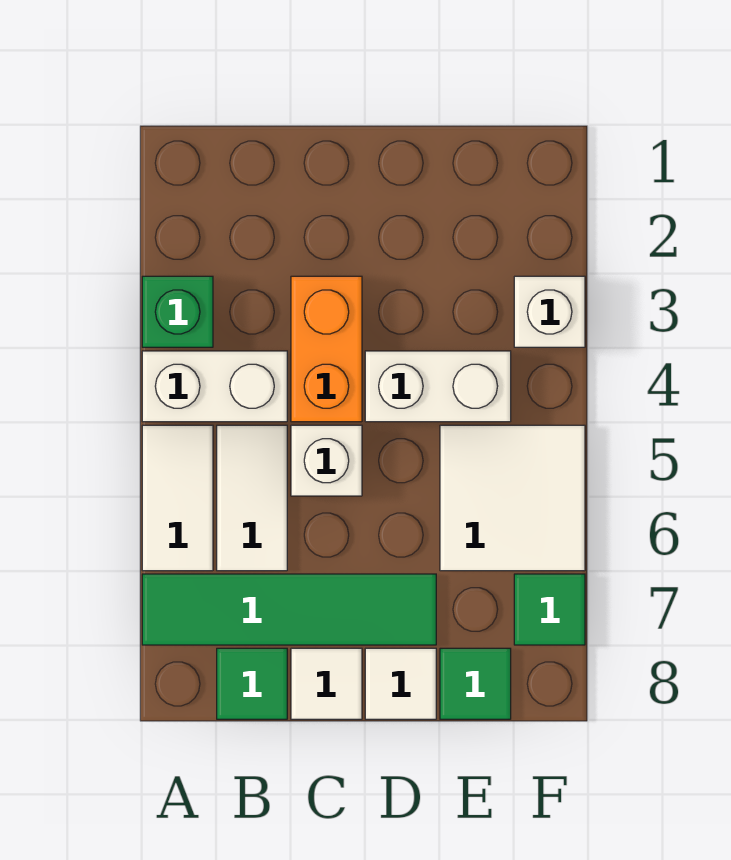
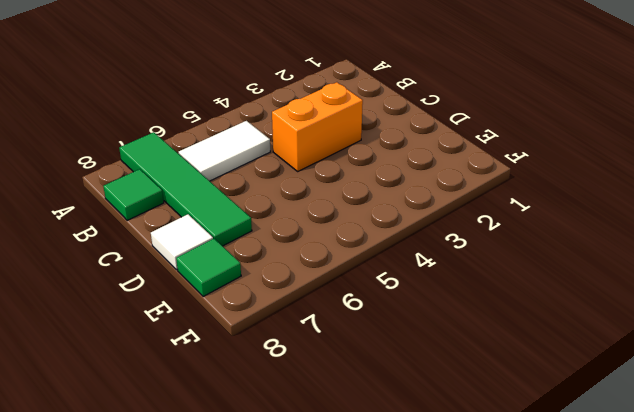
none -> green brick A3 level 1
none -> white brick A4:B4 level 1
none -> white tile A5:A6 level 1

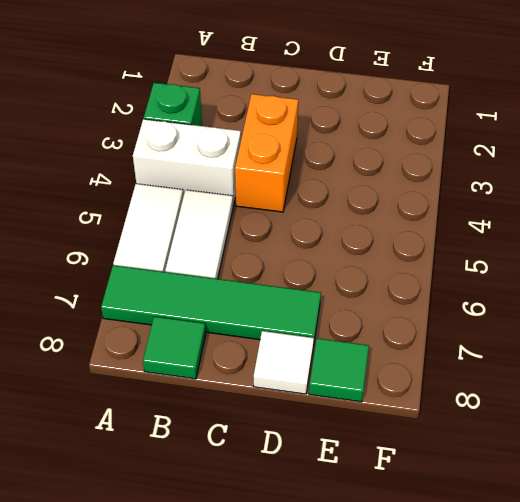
none -> white brick C5 level 1
none -> white tile C8 level 1
none -> white brick D4:E4 level 1

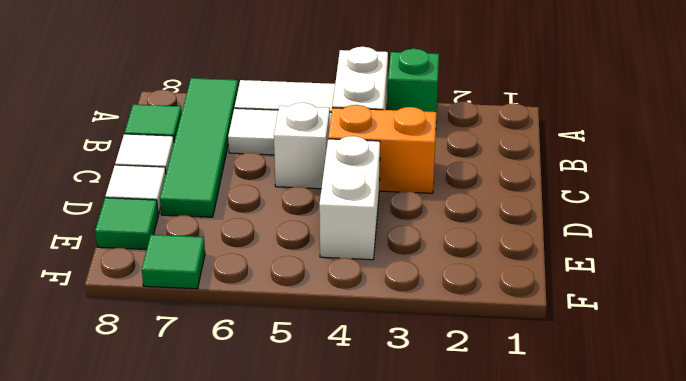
none -> white tile E5:F6 level 1
none -> white brick F3 level 1

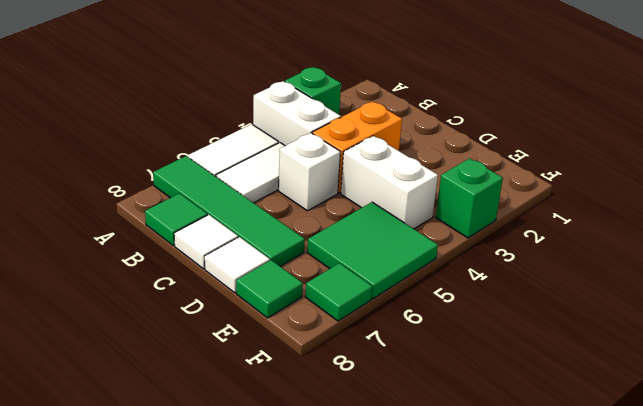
green tile E5:F6 level 1 -> white tile E5:F6 level 1
green brick F3 level 1 -> white brick F3 level 1

